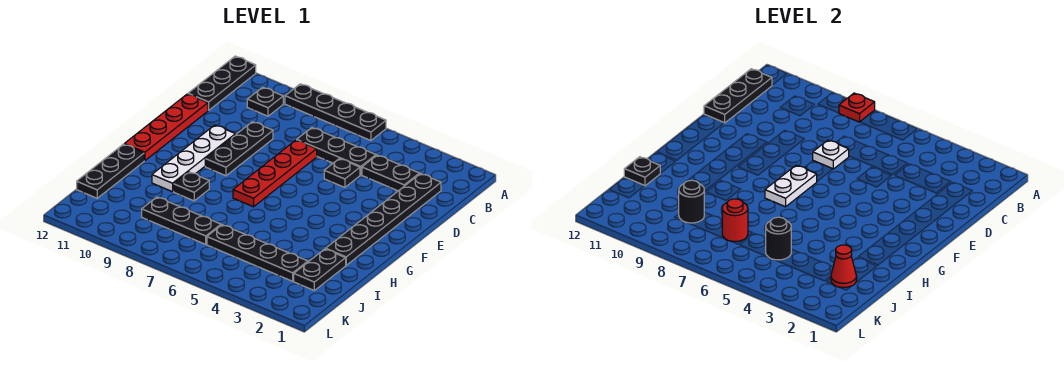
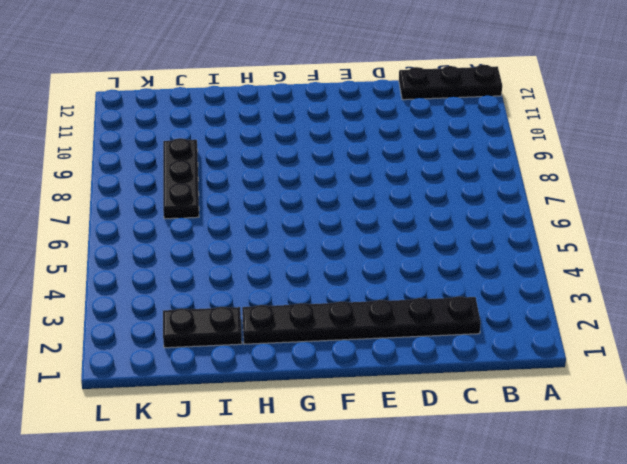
none -> black plate A6:A9 level 1
none -> black plate B10 level 1
none -> black plate C3:C4 level 1

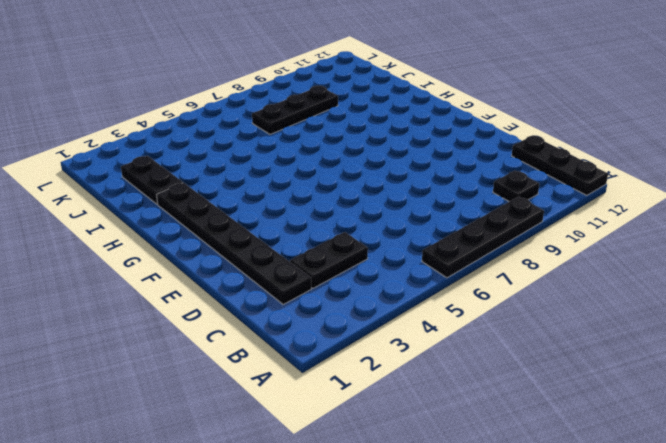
none -> black plate C5:C7 level 1
none -> black plate D5 level 1
none -> red plate D7:G7 level 1

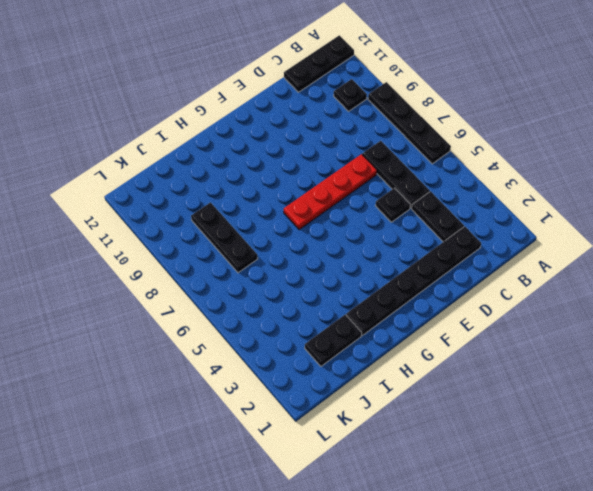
none -> black plate D9:F9 level 1
none -> red plate D12:G12 level 1
none -> white plate E10:H10 level 1

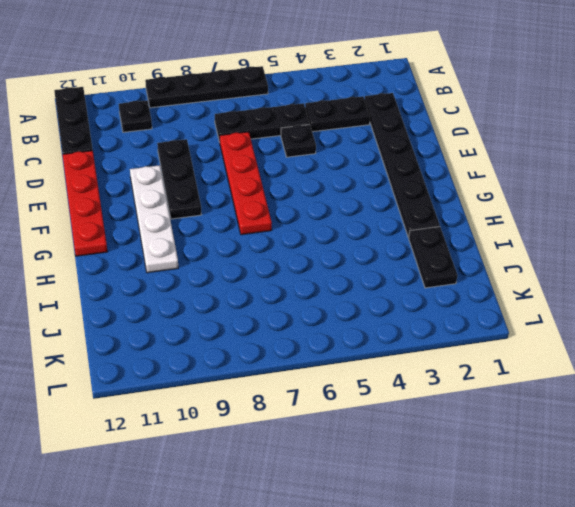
none -> black plate H9 level 1
none -> black plate H12:J12 level 1
none -> black plate J3:J6 level 1

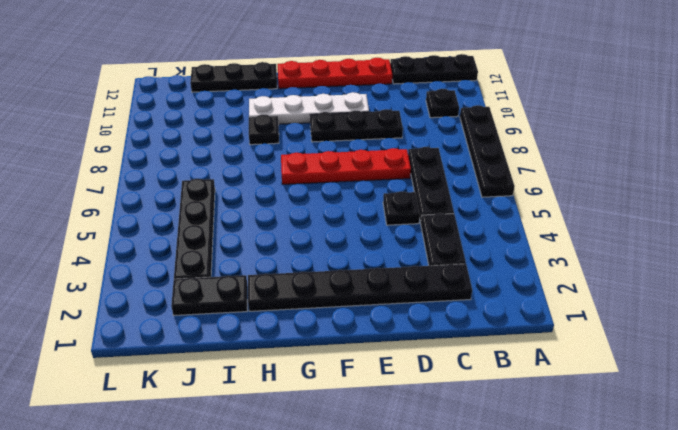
none -> black plate J7:J9 level 1
none -> red plate A8 level 2
none -> black plate B12:D12 level 2

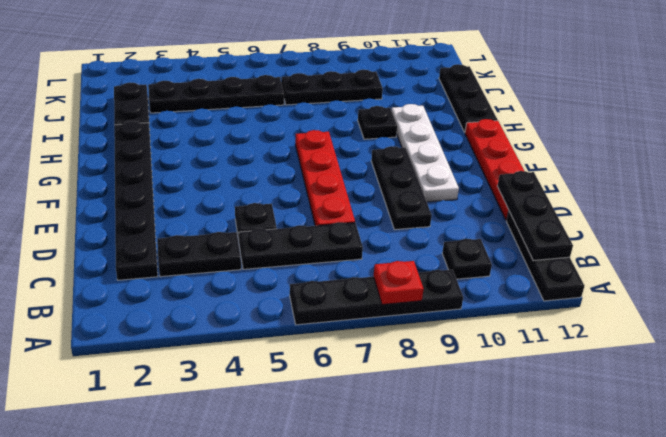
none -> white plate D7 level 2
none -> white plate F7:G7 level 2
none -> black plate I12 level 2

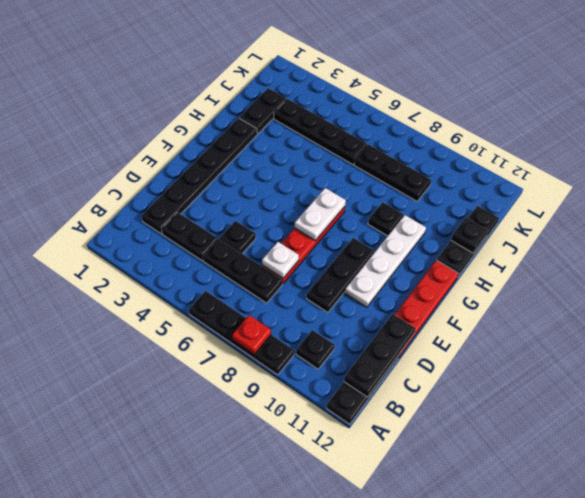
none -> red cone J2 level 2
none -> black round brick J5 level 2
none -> red round brick J7 level 2

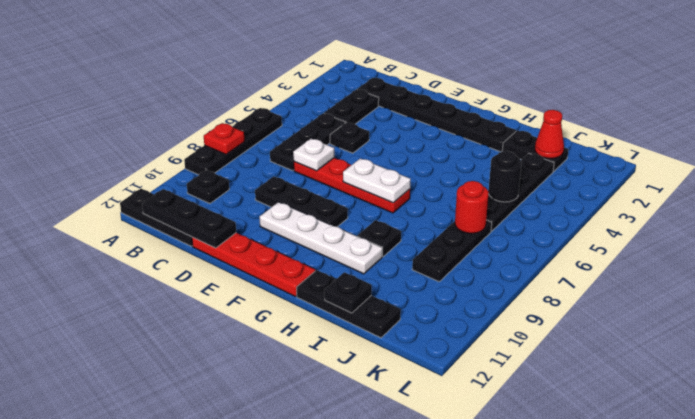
none -> black round brick J9 level 2

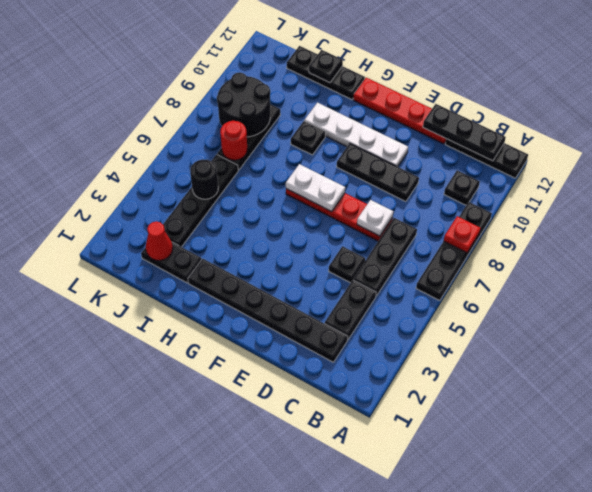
black round brick J8:K9 level 2 -> black round brick J9 level 2

